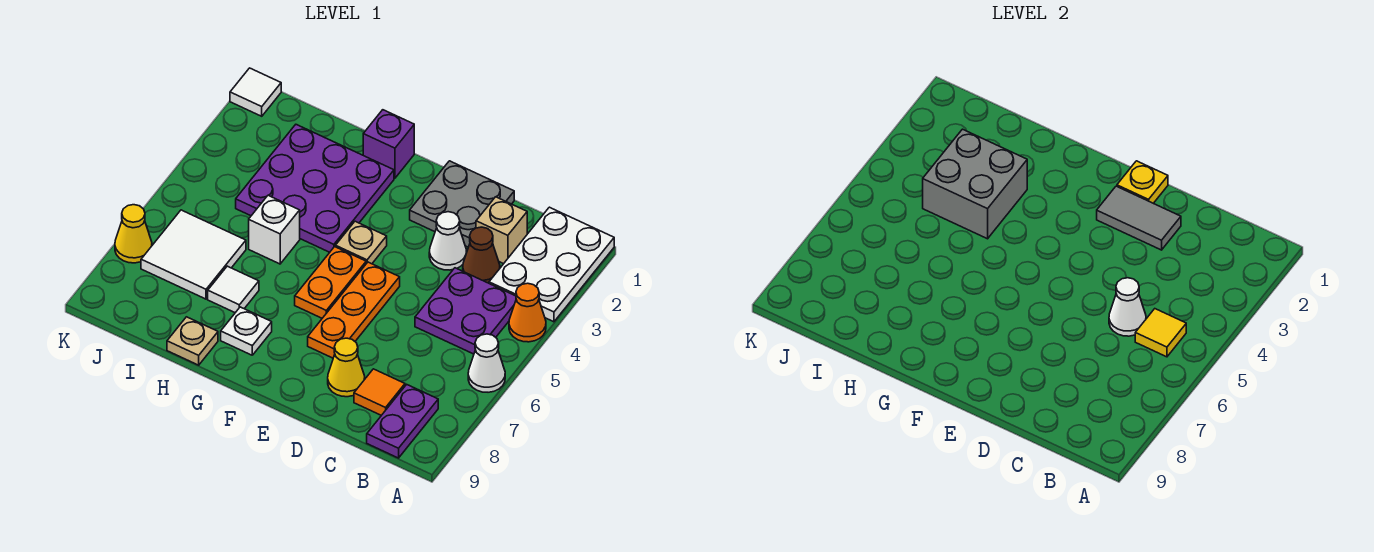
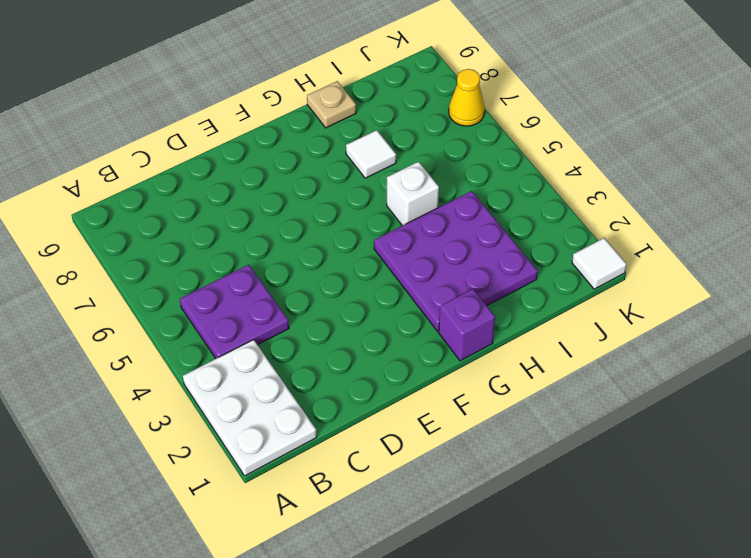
none -> orange cone A4 level 1
none -> white cone A6 level 1
none -> purple plate B8:B9 level 1

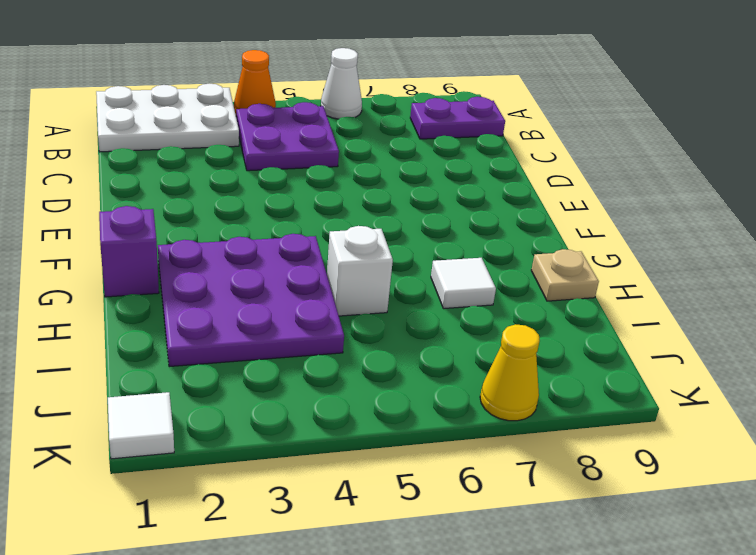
none -> tan brick C2 level 1
none -> brown cone C3 level 1
none -> orange tile C8 level 1

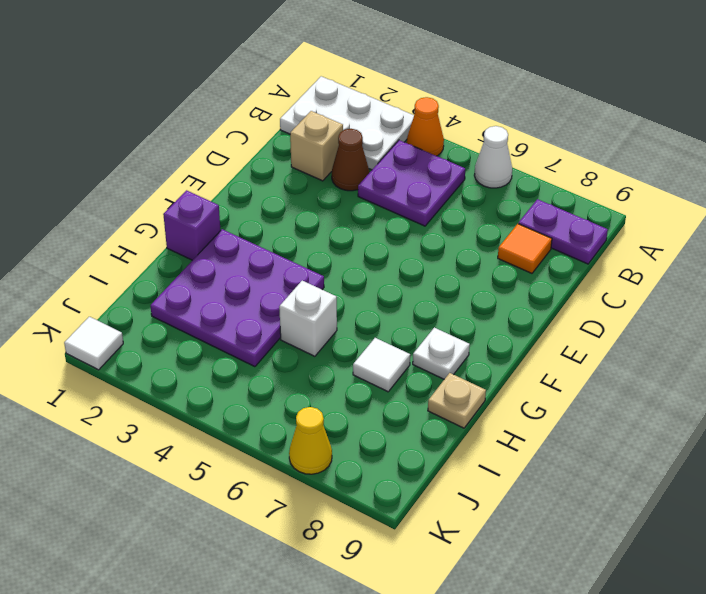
none -> grey plate D1:E2 level 1
none -> white cone D3 level 1
none -> yellow cone D8 level 1

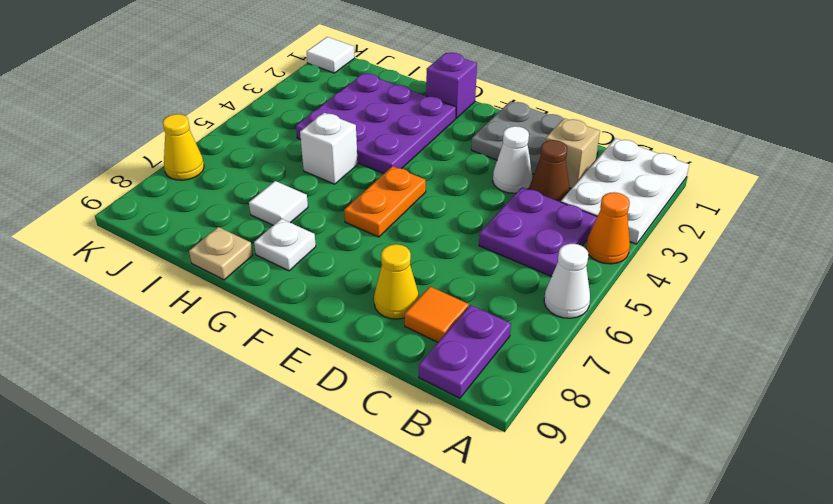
none -> orange plate E5:E7 level 1
none -> tan plate F4 level 1
none -> white tile I6:J7 level 1

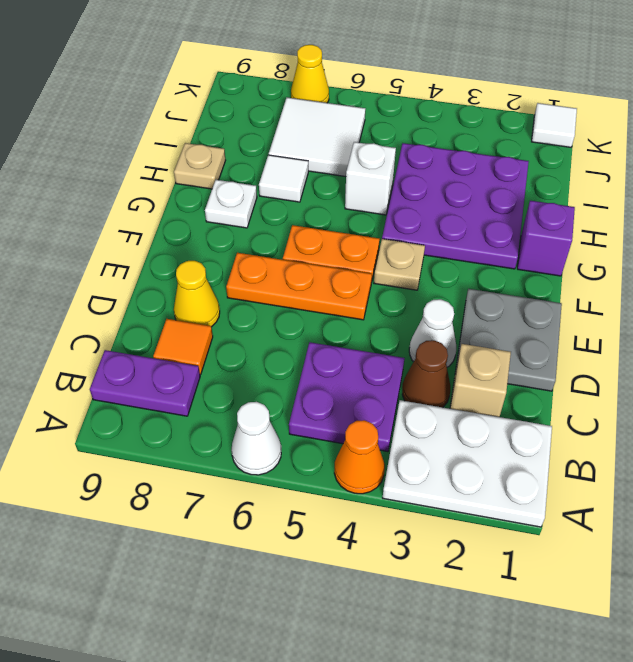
none -> yellow tile B5 level 2
none -> white cone C5 level 2
none -> grey tile D2:E2 level 2

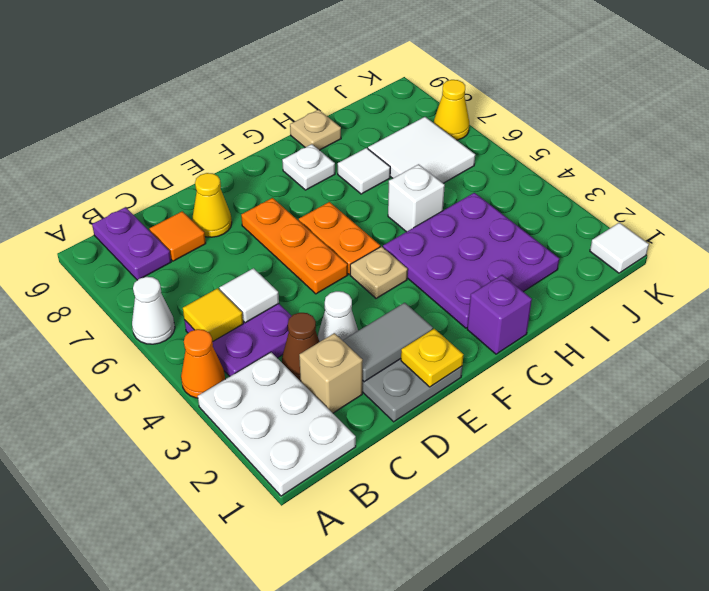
white tile C5 level 2 -> white cone C5 level 2
none -> grey brick H3:I4 level 2

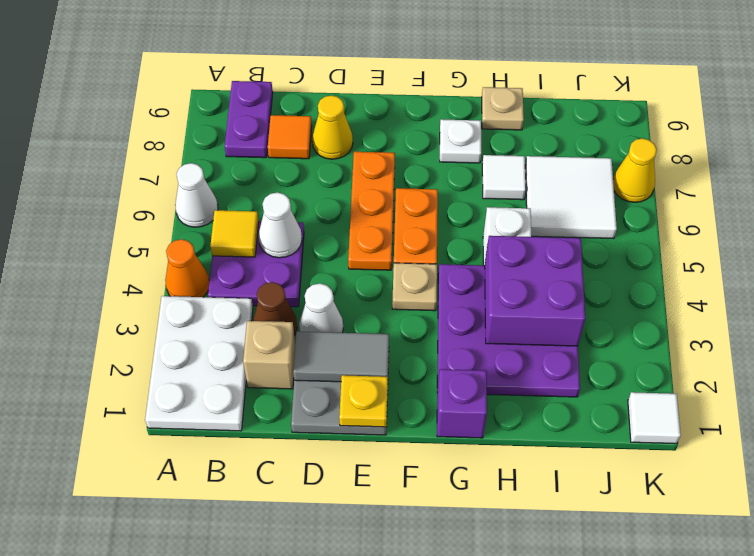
purple brick H3:I4 level 2 -> grey brick H3:I4 level 2

